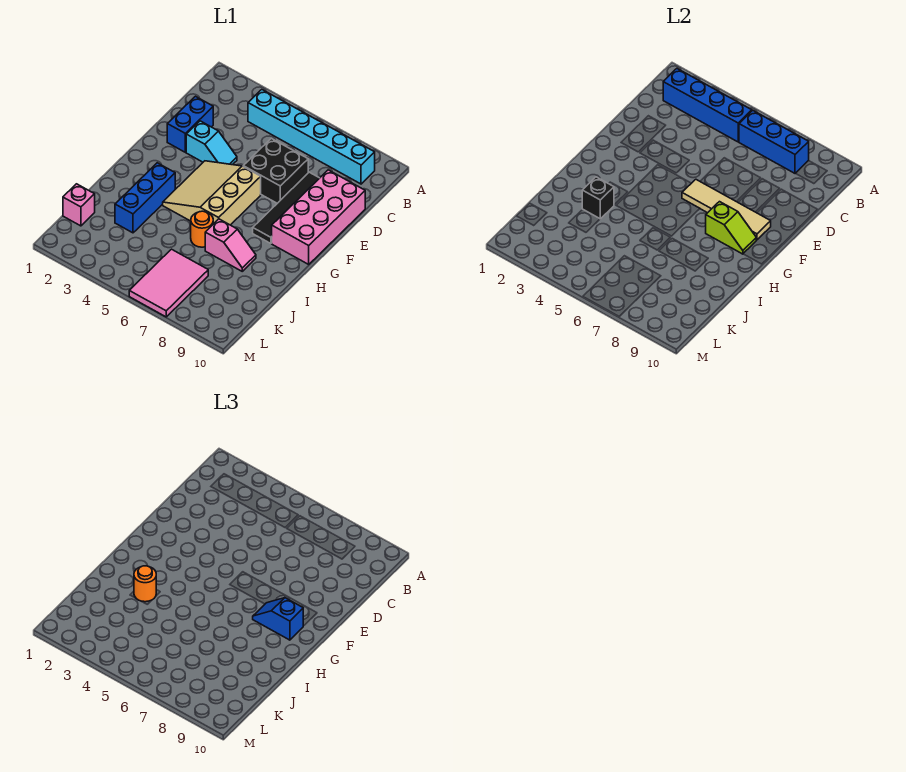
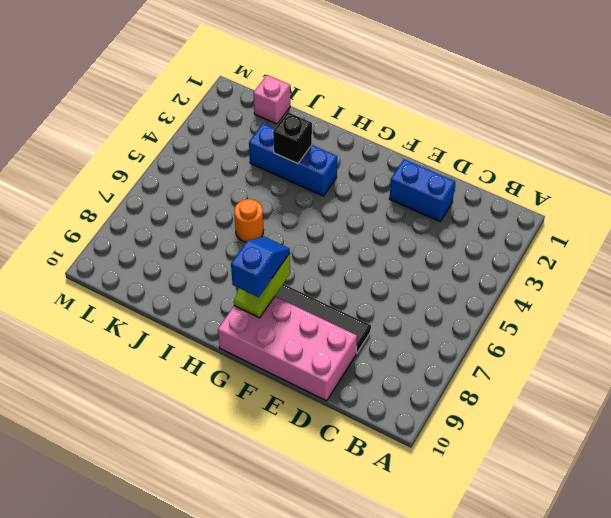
none -> cyan brick B4:B9 level 1
none -> black brick D6:E7 level 1
none -> cyan slope E3:E4 level 1 top 3

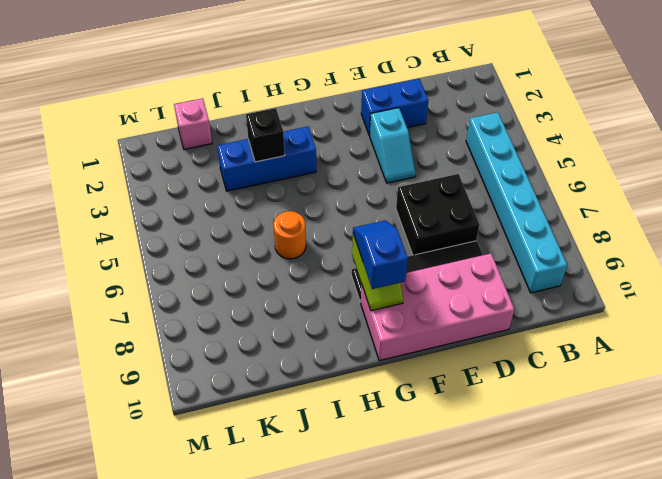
none -> tan slope F4:H6 level 1 top 6
none -> pink slope I7:I8 level 1 top 7
none -> pink tile K6:M7 level 1

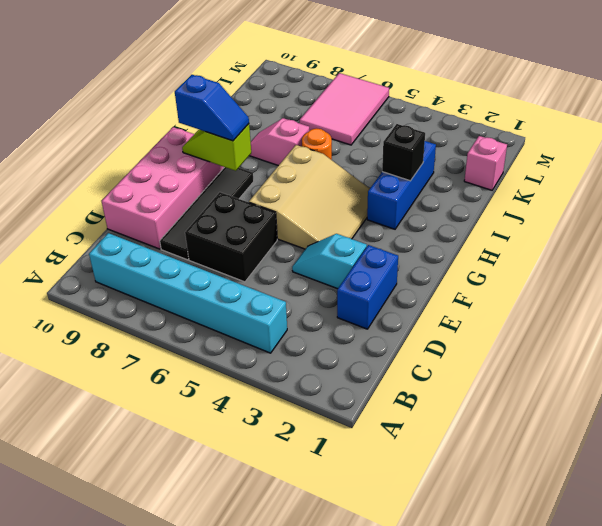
none -> blue brick B2:B5 level 2
none -> blue brick B6:B8 level 2
none -> tan tile F6:F9 level 2

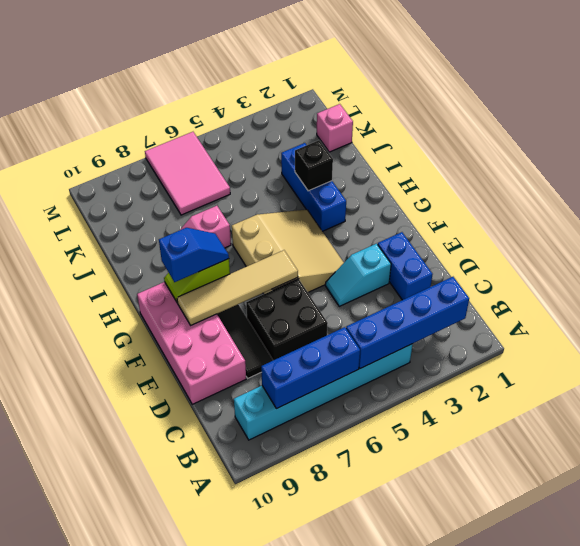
none -> orange round brick I6 level 1
none -> orange round brick I3 level 3

